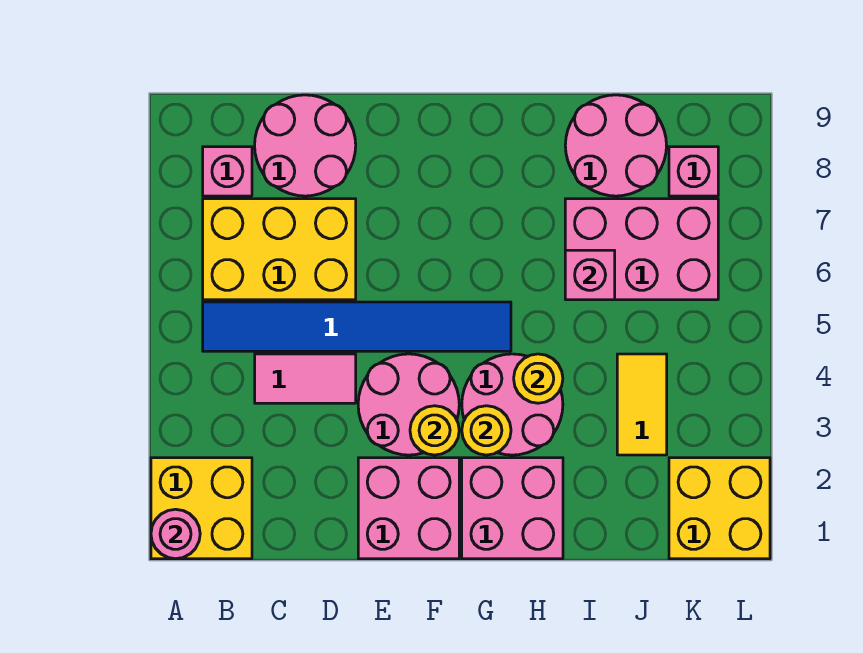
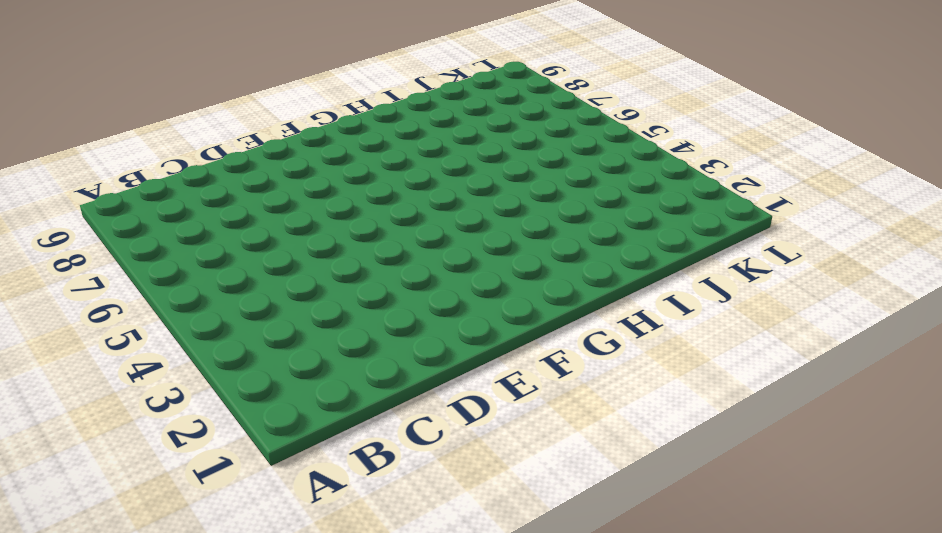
none -> yellow brick A1:B2 level 1
none -> blue tile B5:G5 level 1
none -> yellow brick B6:D7 level 1

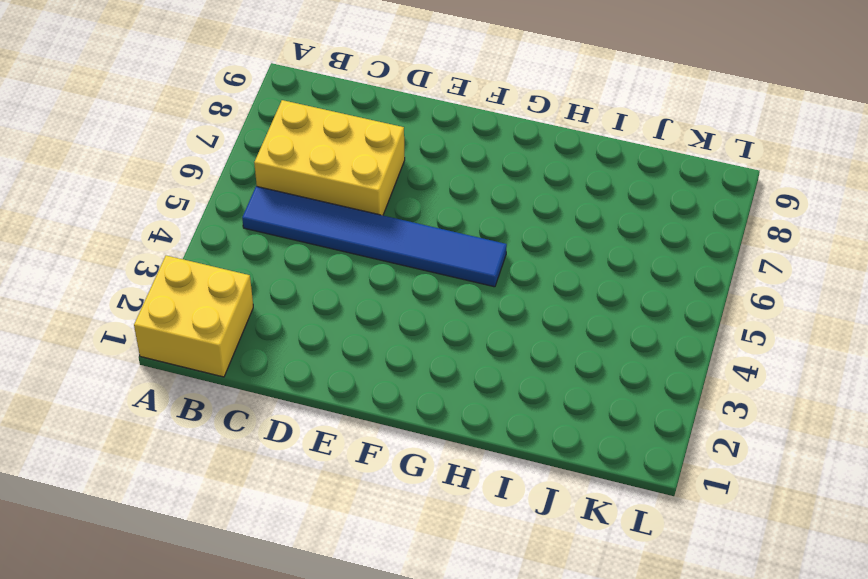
none -> pink brick B8 level 1
none -> pink tile C4:D4 level 1
none -> pink round brick C8:D9 level 1

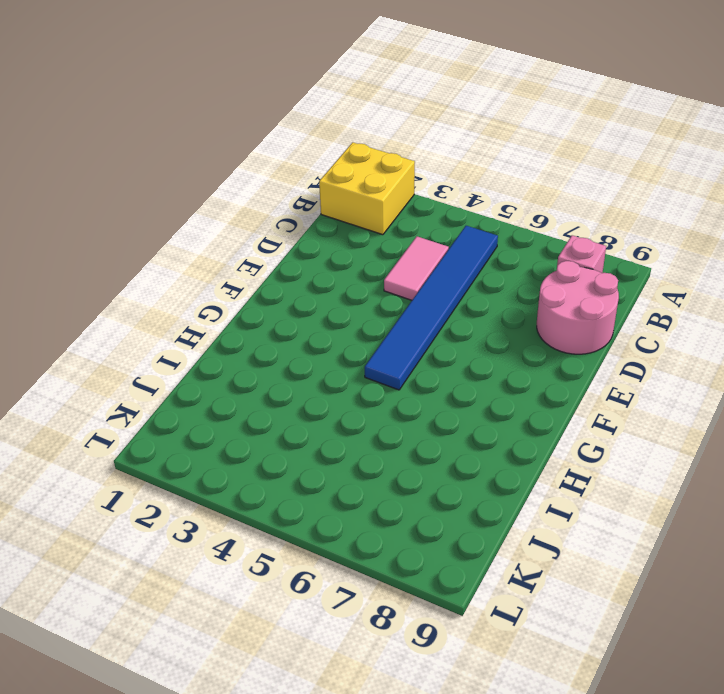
none -> yellow brick B6:D7 level 1
none -> pink brick E1:F2 level 1
none -> pink round brick E3:F4 level 1

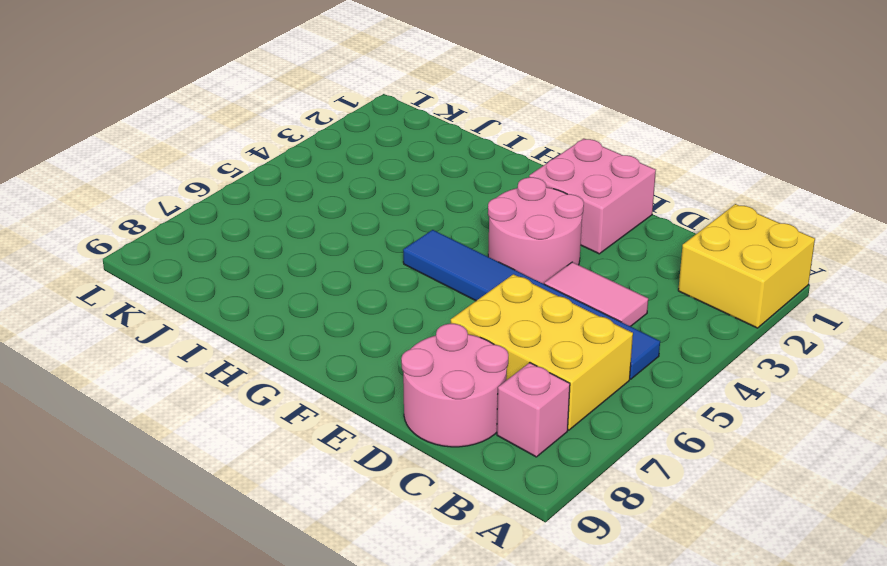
none -> pink brick G1:H2 level 1
none -> pink round brick G3:H4 level 1
none -> pink brick I6:K7 level 1

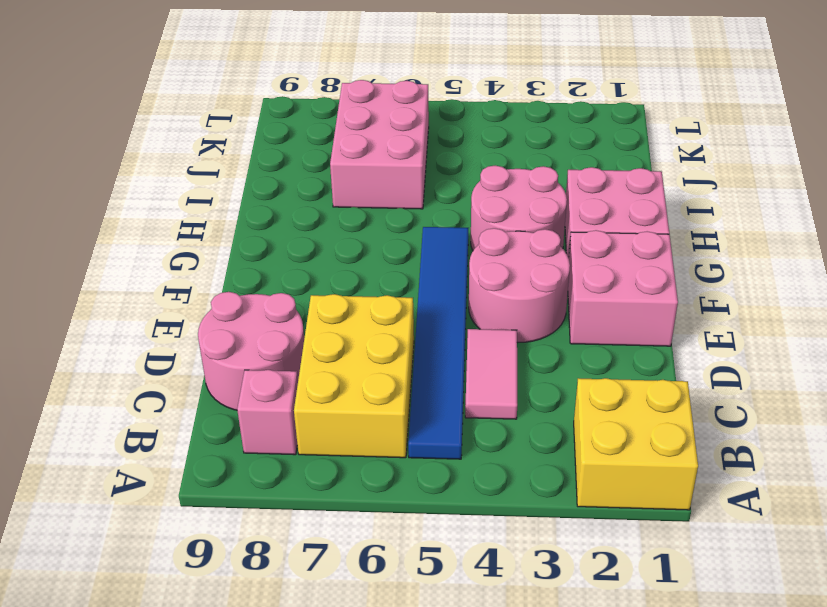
none -> pink round brick I8:J9 level 1
none -> yellow tile J3:J4 level 1
none -> yellow brick K1:L2 level 1

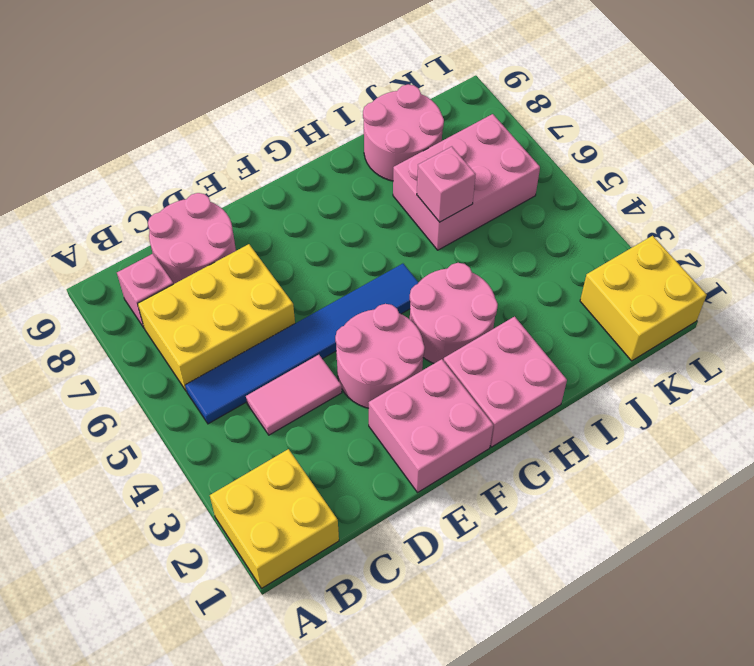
none -> yellow tile J3:J4 level 1
none -> pink brick K8 level 1
none -> pink round brick A1 level 2

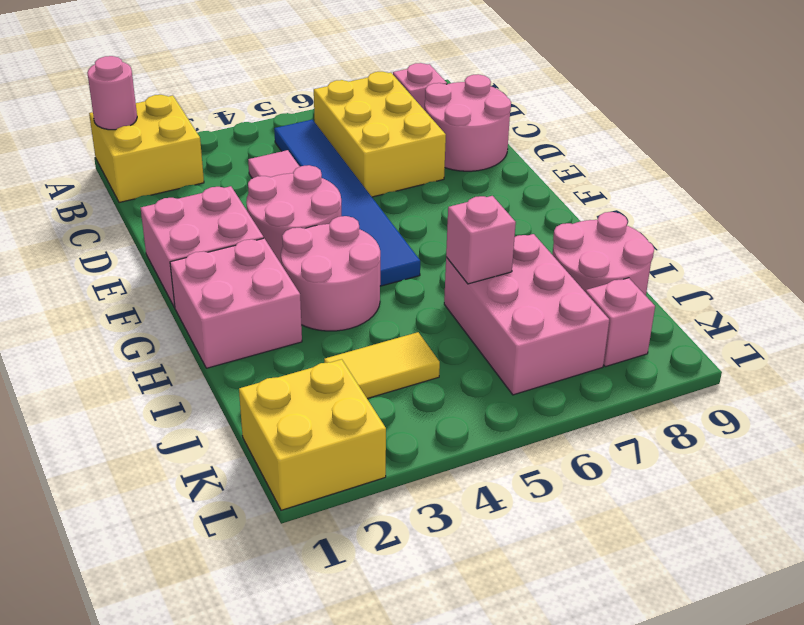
none -> yellow round brick F3 level 2
none -> yellow round brick G3 level 2
none -> yellow round brick H4 level 2

